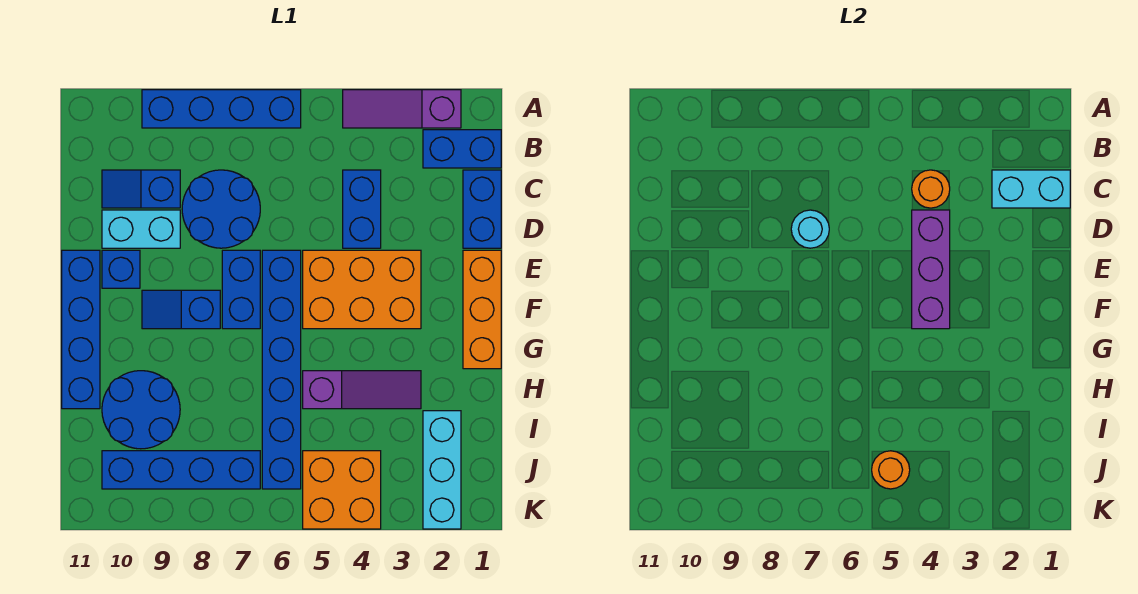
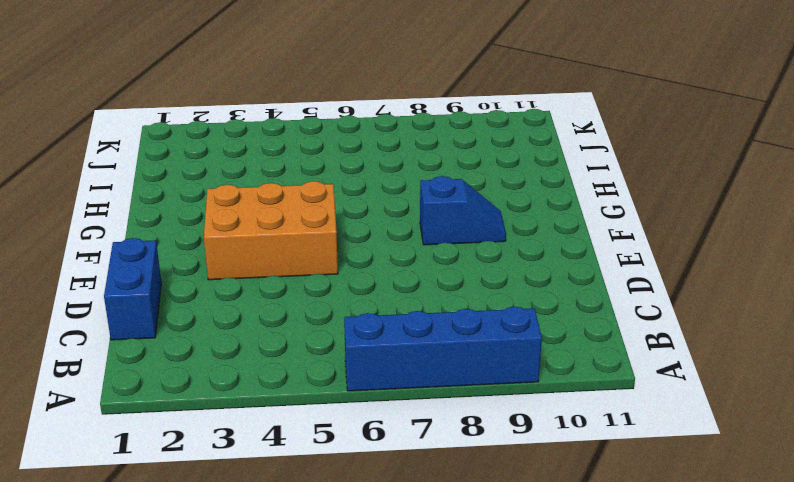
none -> purple slope A2:A4 level 1 top 2
none -> blue brick B1:B2 level 1
none -> blue brick C4:D4 level 1

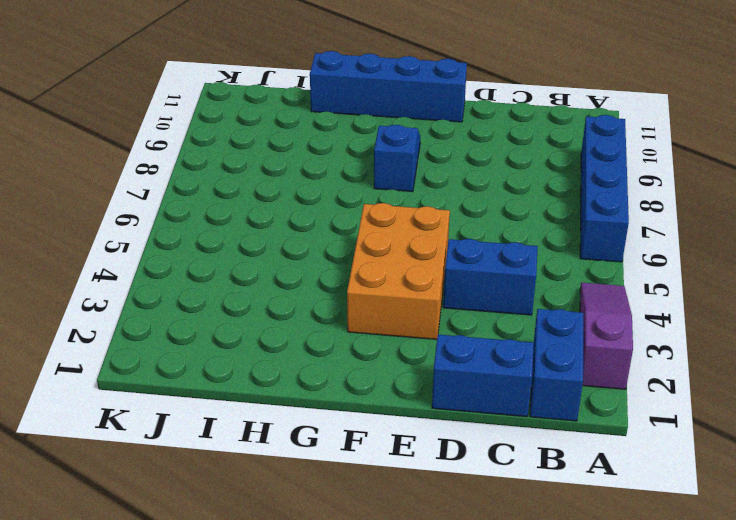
none -> blue round brick C7:D8 level 1
none -> blue slope C9:C10 level 1 top 9
none -> cyan brick D9:D10 level 1

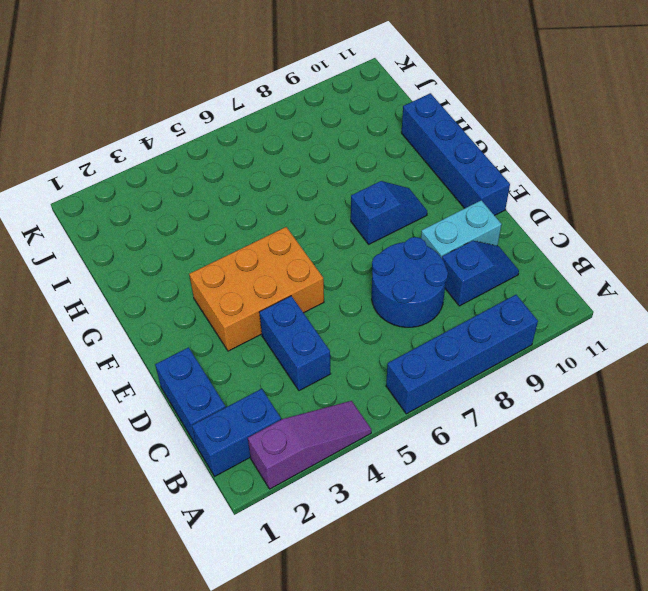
none -> orange brick E1:G1 level 1
none -> blue brick E6:J6 level 1
none -> blue brick E7:F7 level 1

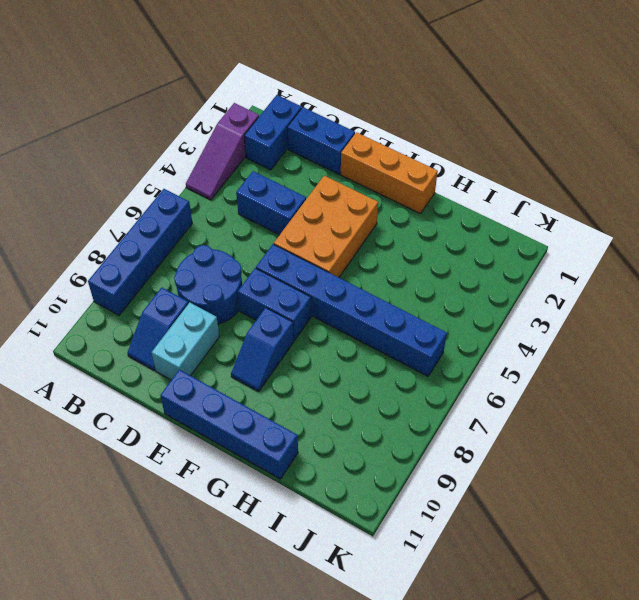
none -> blue brick E10 level 1
none -> purple slope H3:H5 level 1 top 5
none -> blue round brick H9:I10 level 1

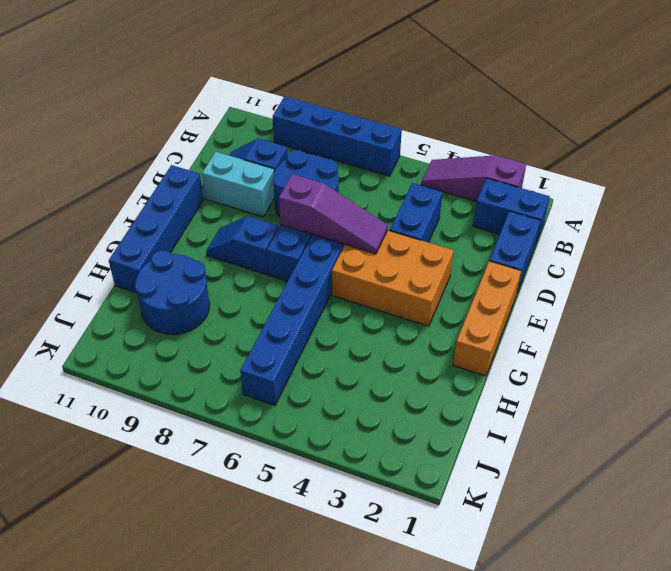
purple slope E5:E7 level 2 top 7 -> purple slope H3:H5 level 1 top 5
none -> blue brick E10 level 1
none -> cyan brick I2:K2 level 1
none -> orange brick J4:K5 level 1

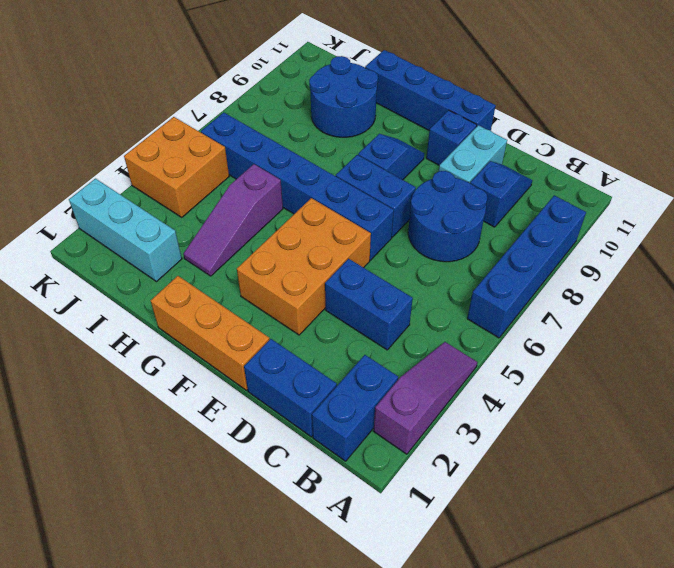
none -> blue brick J7:J10 level 1
none -> cyan brick C1:C2 level 2
none -> orange round brick C4 level 2

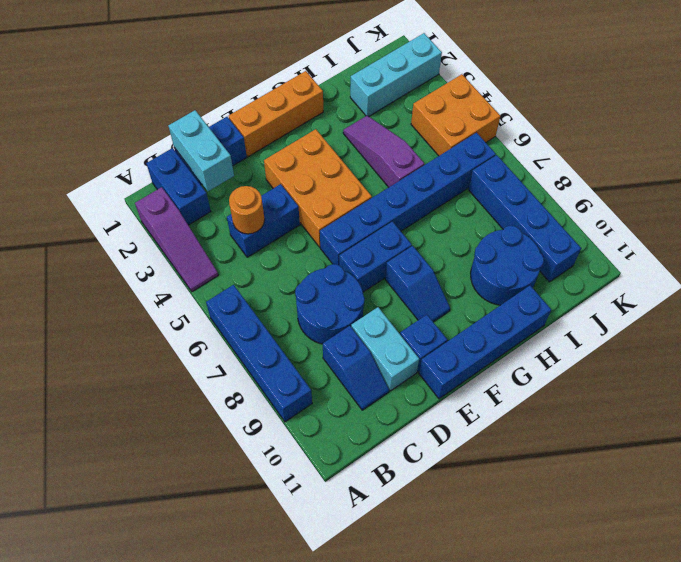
none -> purple brick D4:F4 level 2
none -> cyan round brick D7 level 2
none -> orange round brick J5 level 2

